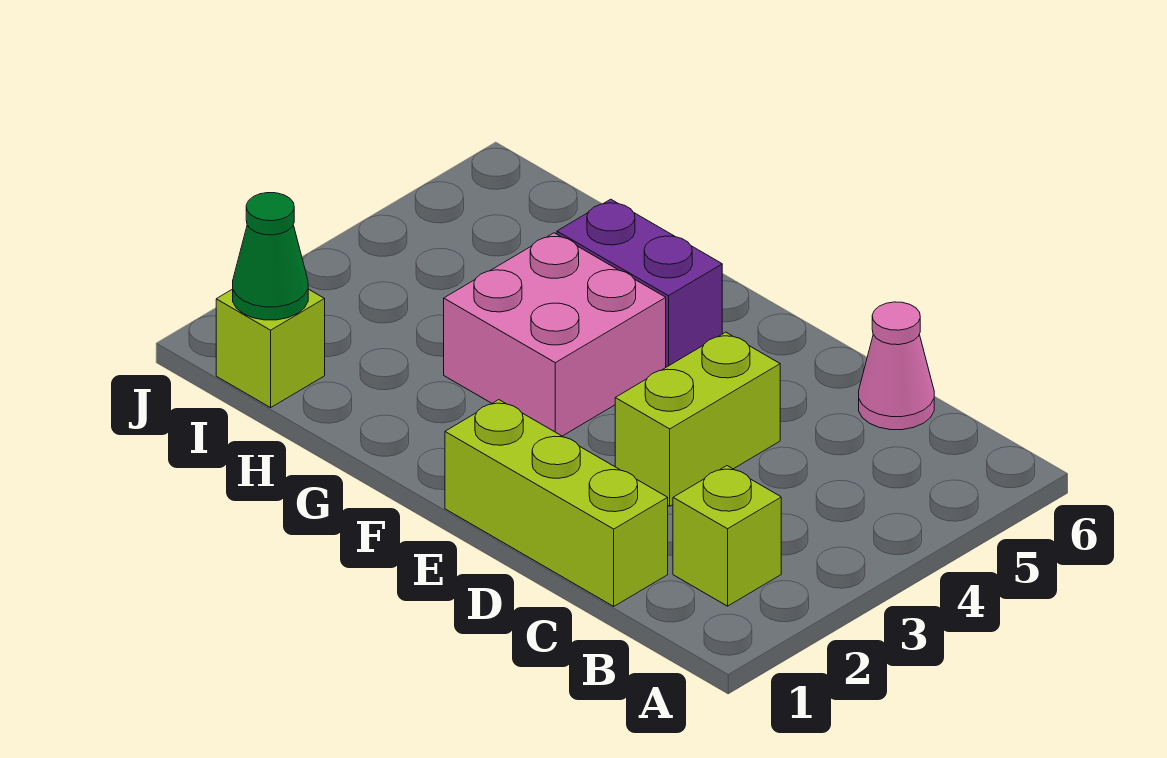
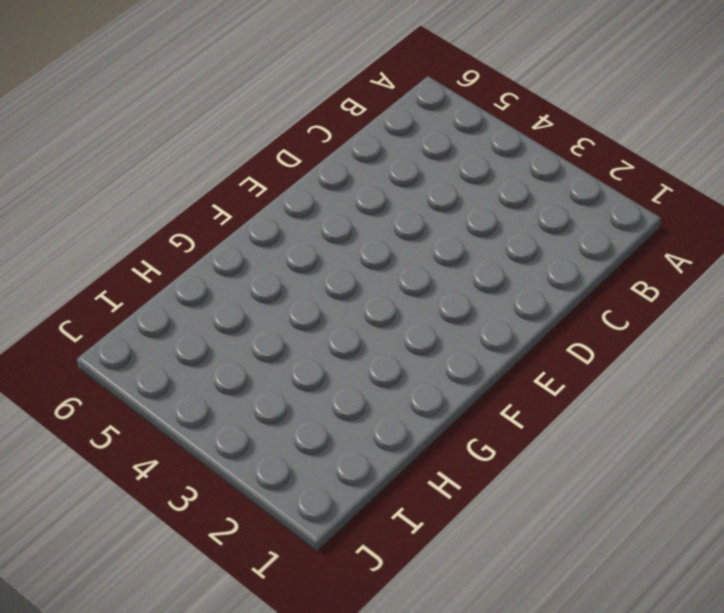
none -> lime brick B2 level 1
none -> lime brick C1:E1 level 1

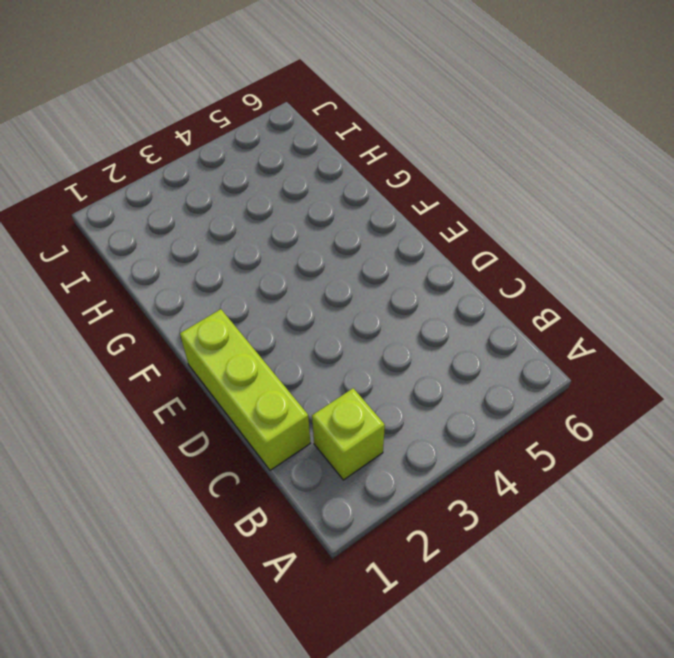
none -> pink cone C6 level 1
none -> lime brick D3:D4 level 1

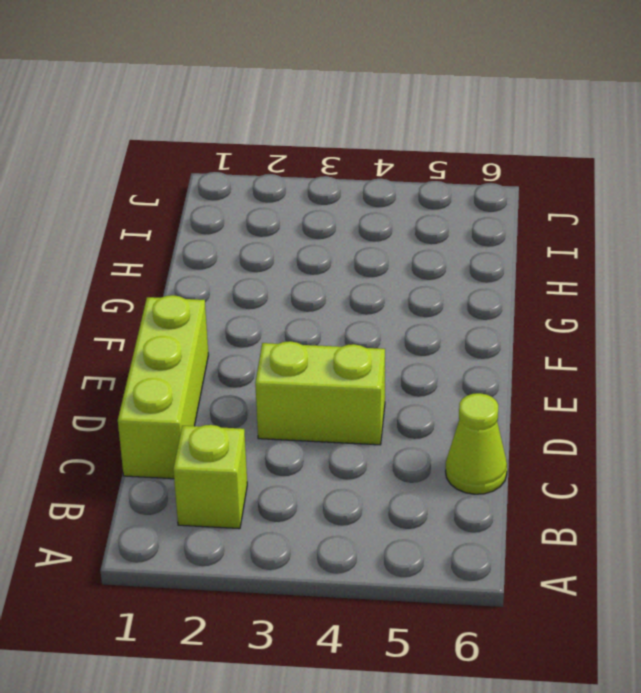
lime cone C6 level 1 -> pink cone C6 level 1
none -> pink brick F3:G4 level 1
none -> purple brick F5:G5 level 1

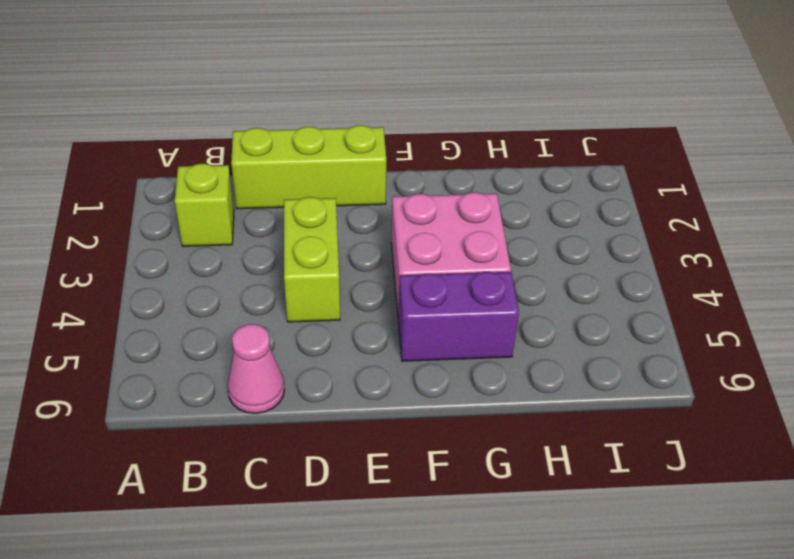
none -> lime brick I1 level 1
none -> green cone I1 level 2

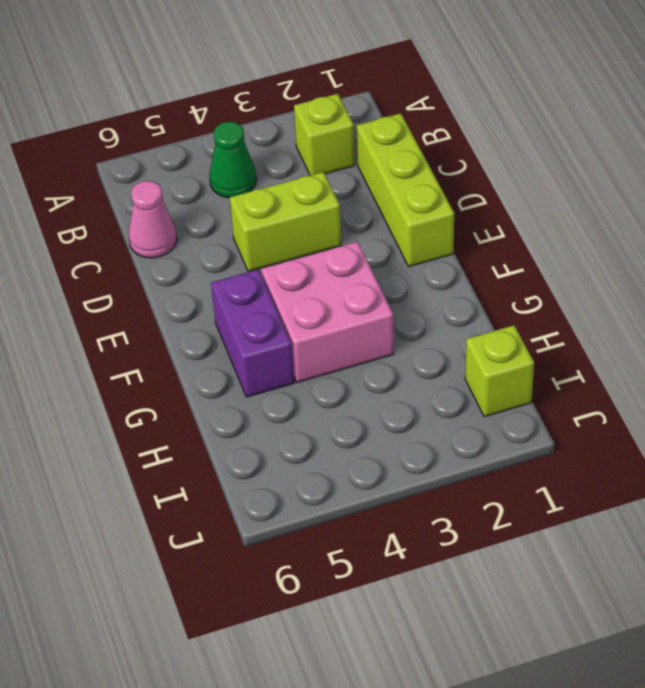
green cone B4 level 1 -> green cone I1 level 2

